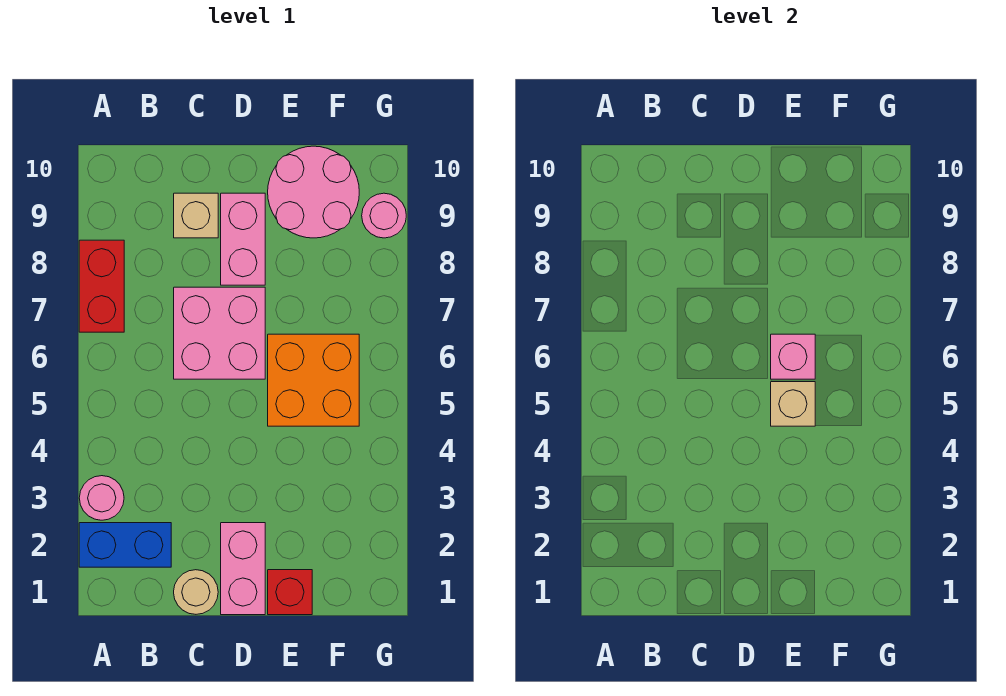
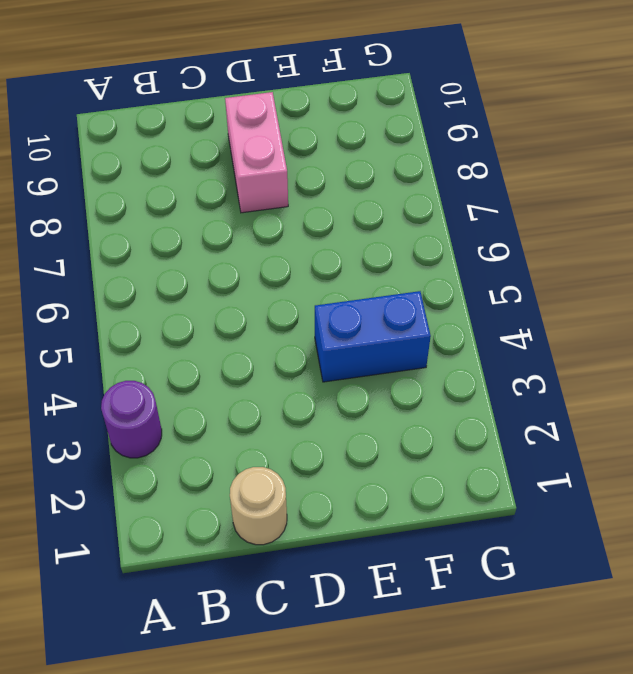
purple round brick A3 level 1 -> pink round brick A3 level 1
blue brick E4:F4 level 1 -> blue brick A2:B2 level 1
none -> red brick A7:A8 level 1
none -> pink brick C6:D7 level 1
none -> tan brick C9 level 1

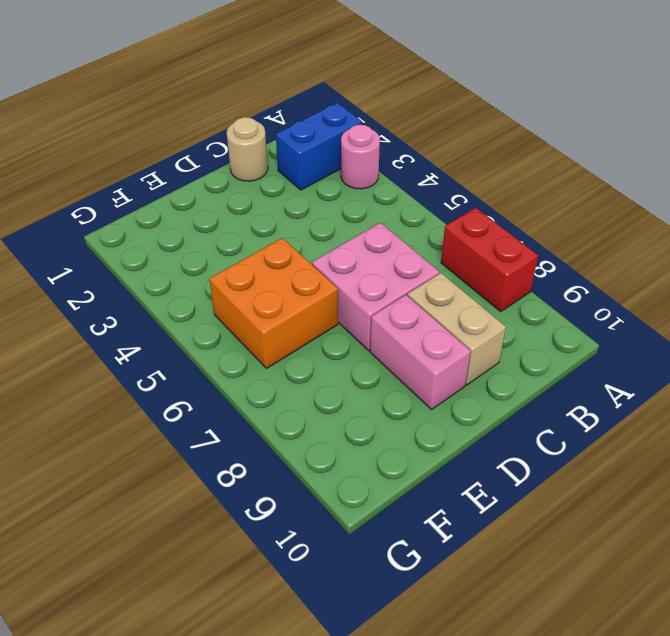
tan brick C8:C9 level 1 -> tan brick C9 level 1
none -> pink brick D1:D2 level 1
none -> red brick E1 level 1
none -> pink round brick E9:F10 level 1

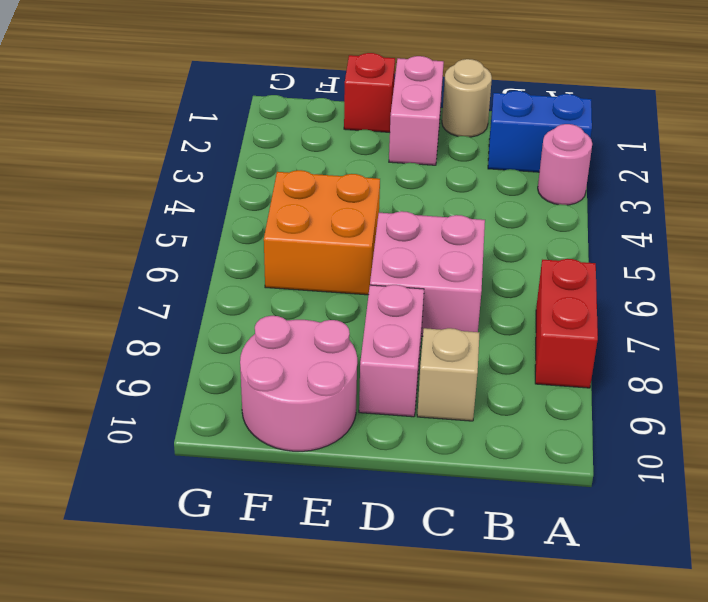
none -> pink round brick G9 level 1
none -> tan brick E5 level 2
none -> pink brick E6 level 2

